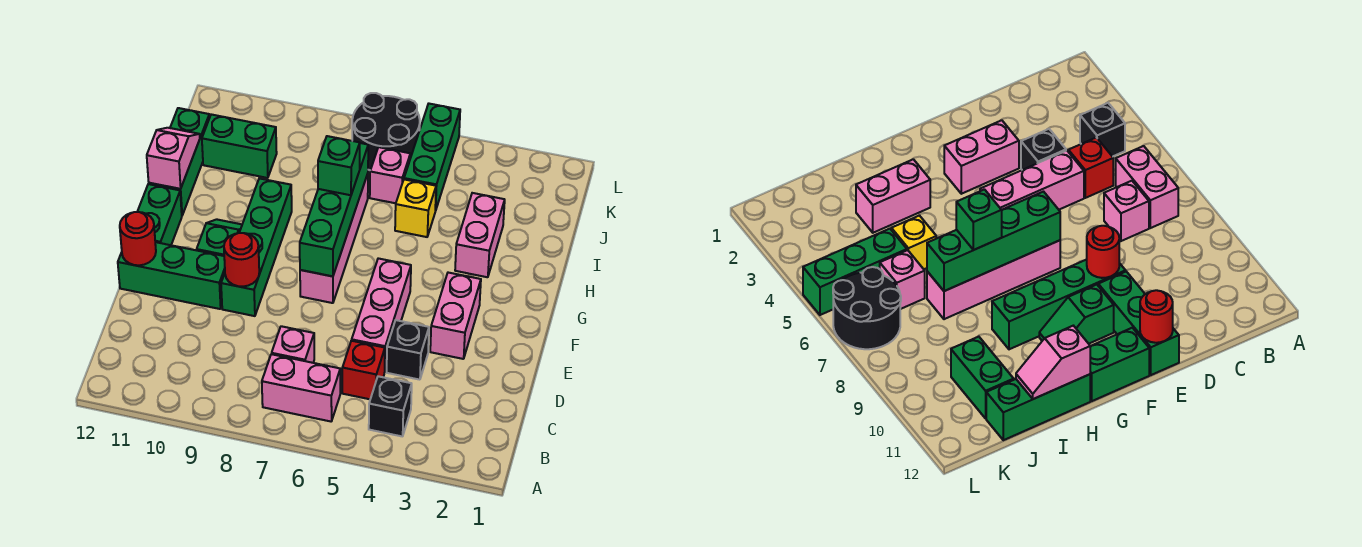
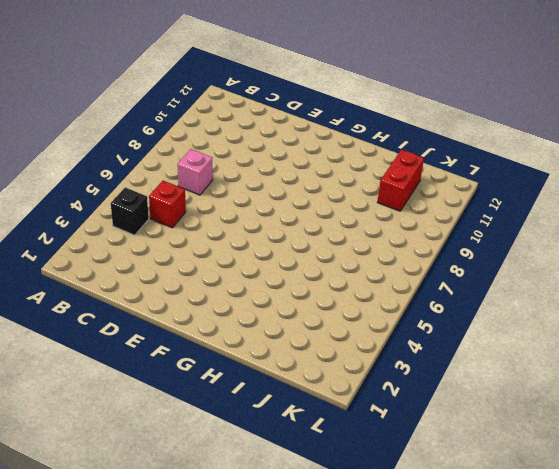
red brick J10:J11 level 1 -> green brick J10:J11 level 1
none -> pink brick B6:B7 level 1
none -> black brick D4 level 1
none -> pink brick D5:F5 level 1

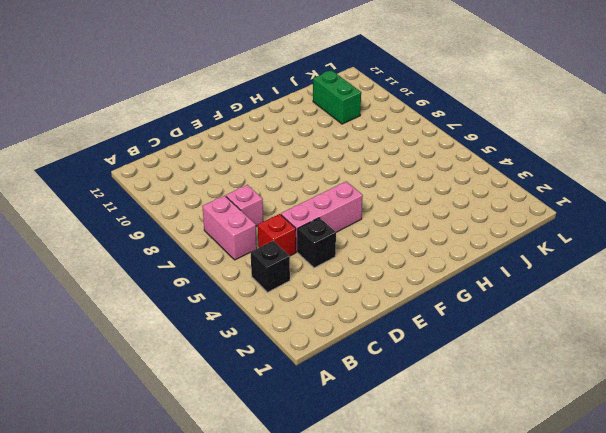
none -> pink brick E3:F3 level 1
none -> green brick E9:H9 level 1
none -> green brick E10:E12 level 1

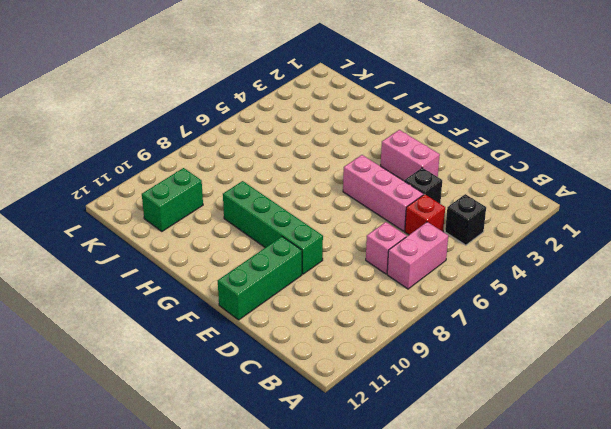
none -> pink brick F7:I7 level 1
none -> green slope F10:G10 level 1 top F
none -> green brick F12:G12 level 1

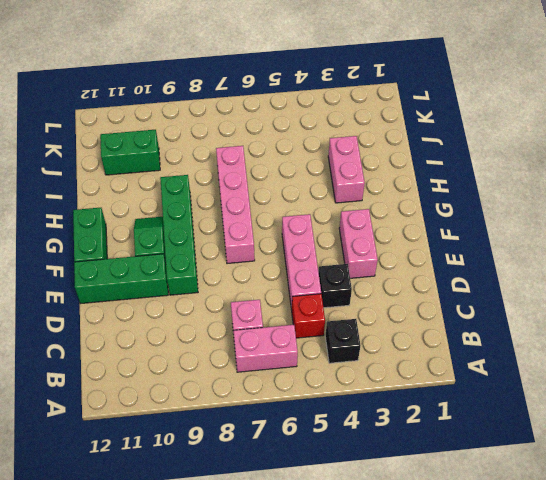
none -> green brick H12:J12 level 1
none -> yellow brick I5 level 1
none -> green brick J5:L5 level 1

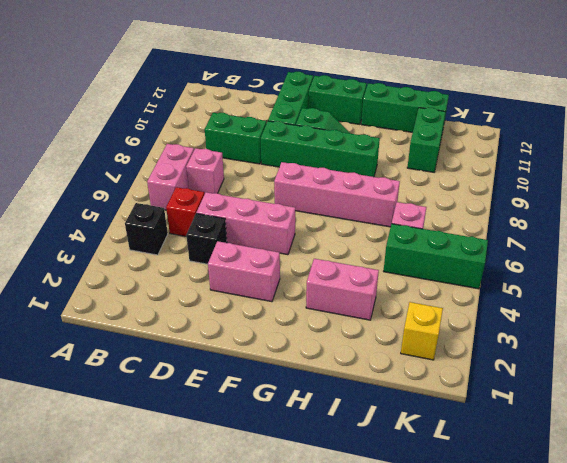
green brick C9:D9 level 1 -> none
yellow brick K2 level 1 -> yellow brick I5 level 1
none -> black round brick K6:L7 level 1
none -> red round brick E9 level 2
none -> red round brick E12 level 2

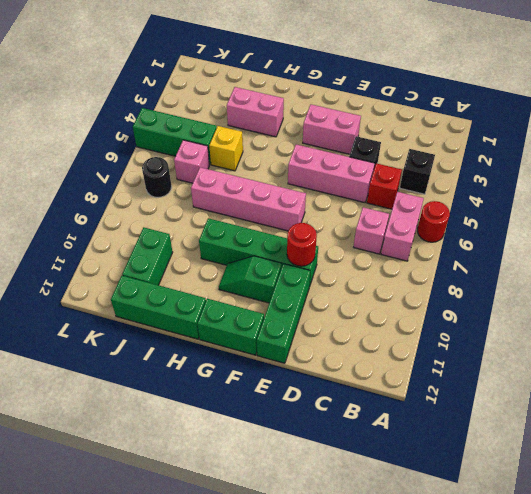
red round brick A6 level 1 -> red round brick E12 level 2
black round brick K7 level 1 -> black round brick K6:L7 level 1
none -> green brick F7:I7 level 2
none -> pink slope H12:I12 level 2 top H
none -> green brick H7 level 3

